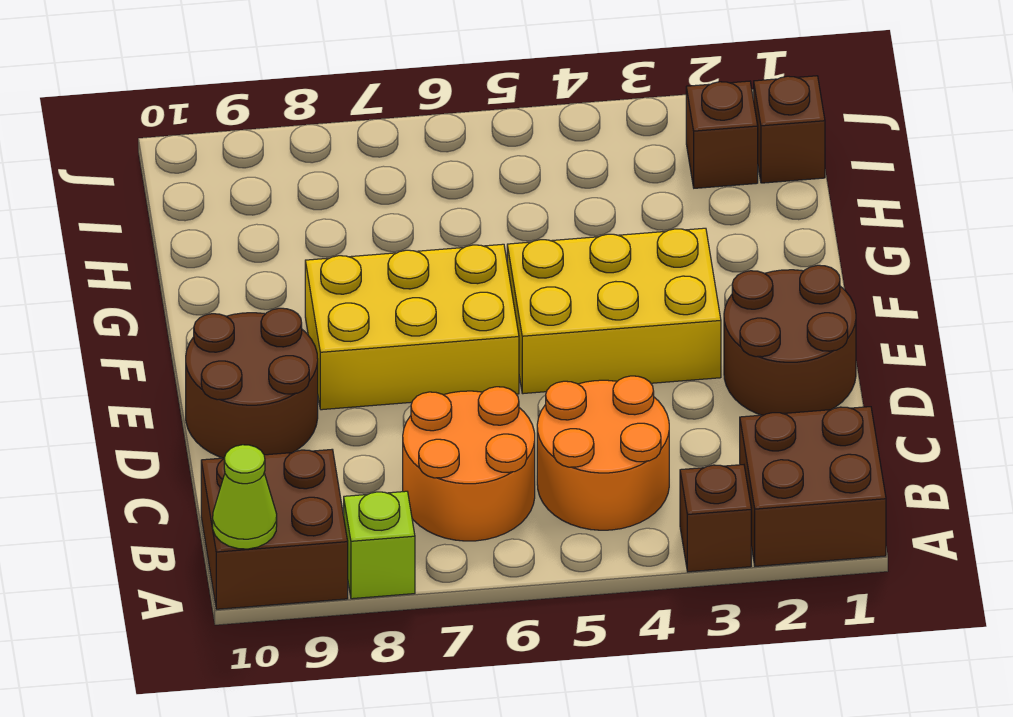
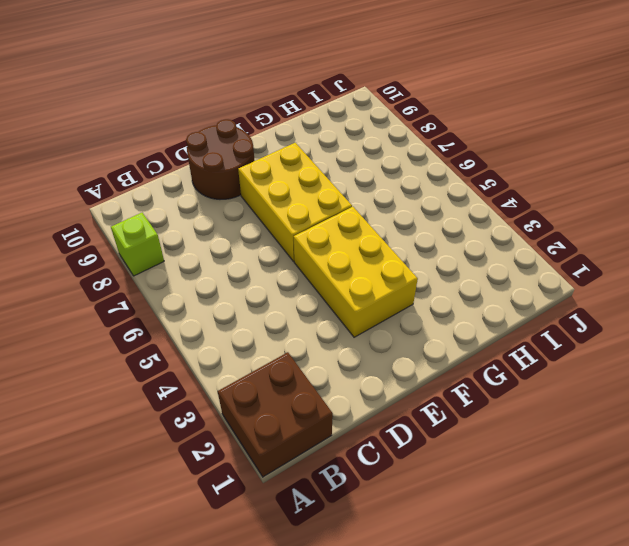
none -> brown brick A3 level 1
none -> brown brick A9:B10 level 1
none -> orange round brick B4:C5 level 1

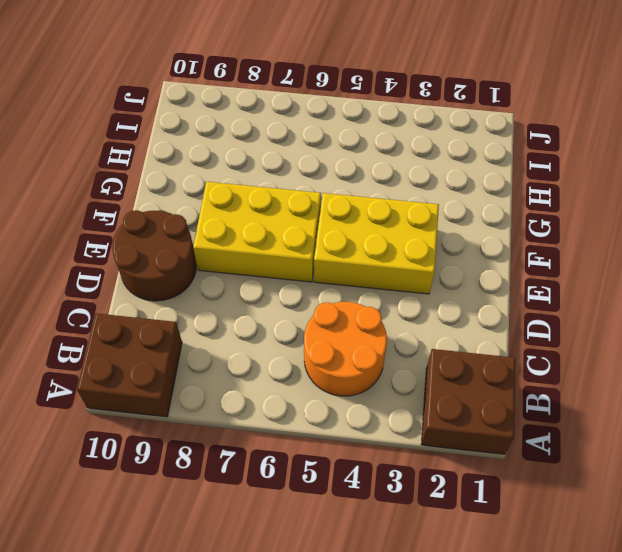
none -> brown brick A3 level 1
none -> lime brick A8 level 1
none -> orange round brick B6:C7 level 1

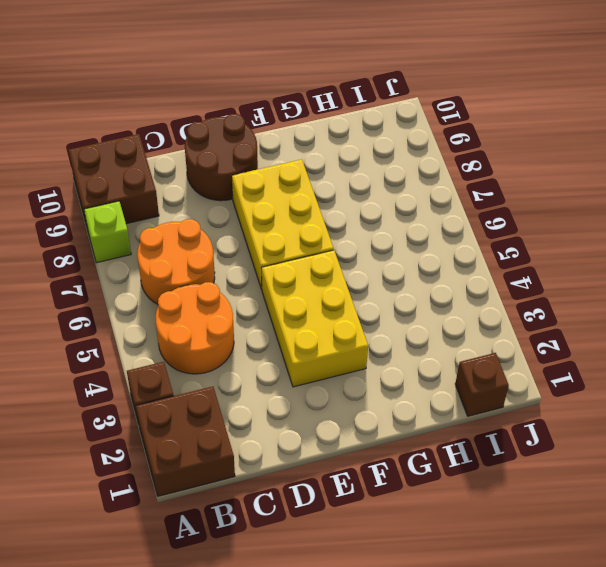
none -> brown round brick D1:E2 level 1
none -> brown brick I2 level 1
none -> lime cone A10 level 2

